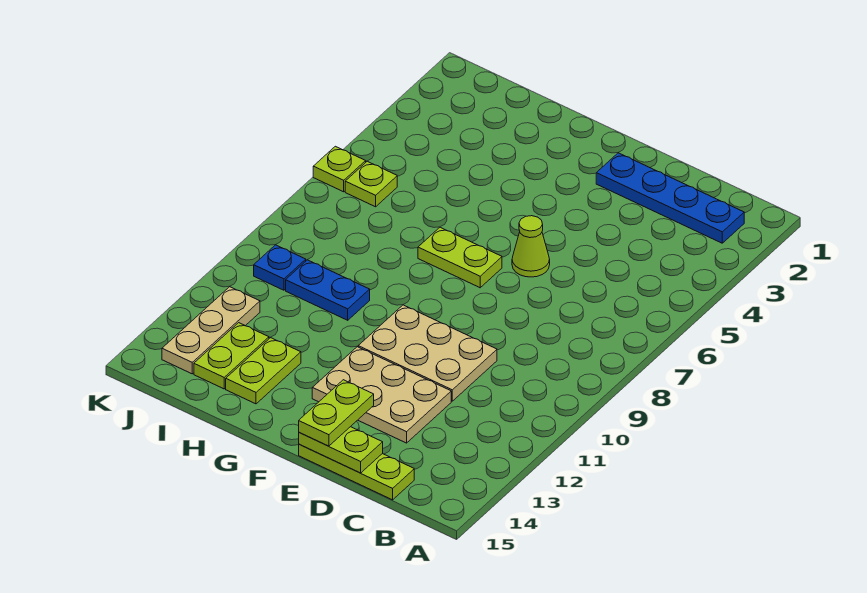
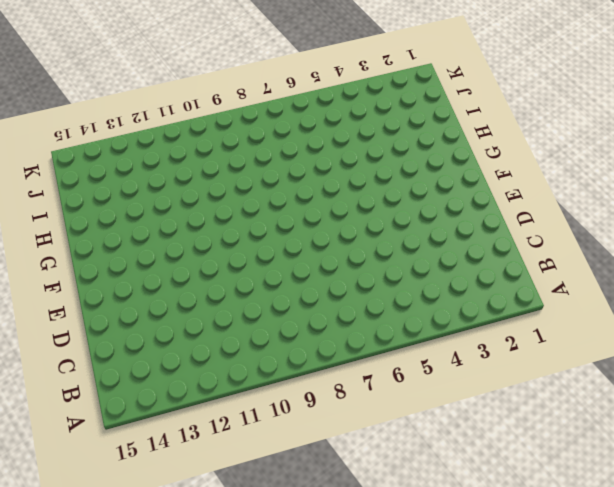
none -> blue plate B2:E2 level 1
none -> lime plate C15:E15 level 1
none -> tan plate D10:F11 level 1

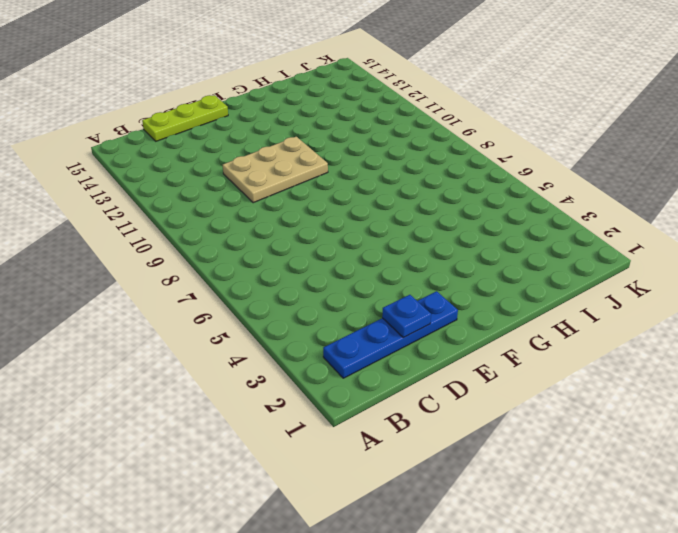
blue plate D2 level 2 -> blue plate J10 level 1
none -> tan plate D12:F13 level 1
none -> lime cone E6 level 1
none -> lime plate F7:G7 level 1

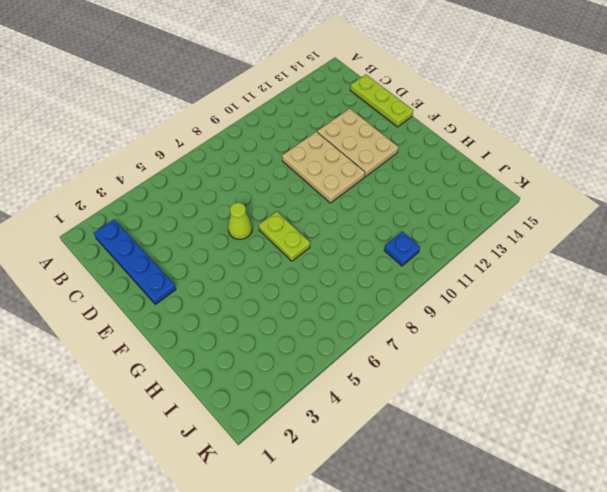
none -> blue plate H10:I10 level 1
none -> lime plate H13:H14 level 1
none -> lime plate I13:I14 level 1

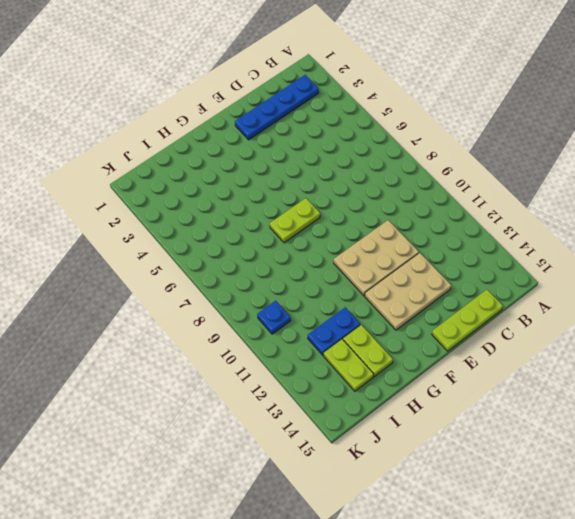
blue plate H12:I12 level 1 -> blue plate H10:I10 level 1
none -> lime cone E6 level 1
none -> lime plate J6 level 1
none -> tan plate J12:J14 level 1

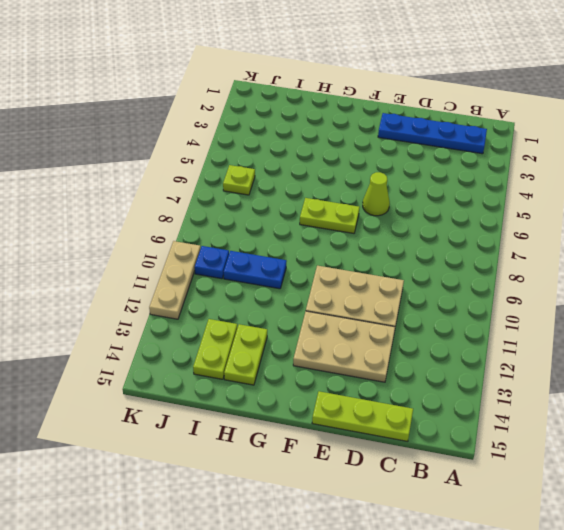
tan plate K10:K12 level 1 -> tan plate J12:J14 level 1
none -> lime plate K6 level 1
none -> lime plate D15:E15 level 2
none -> lime plate E14:E15 level 3

